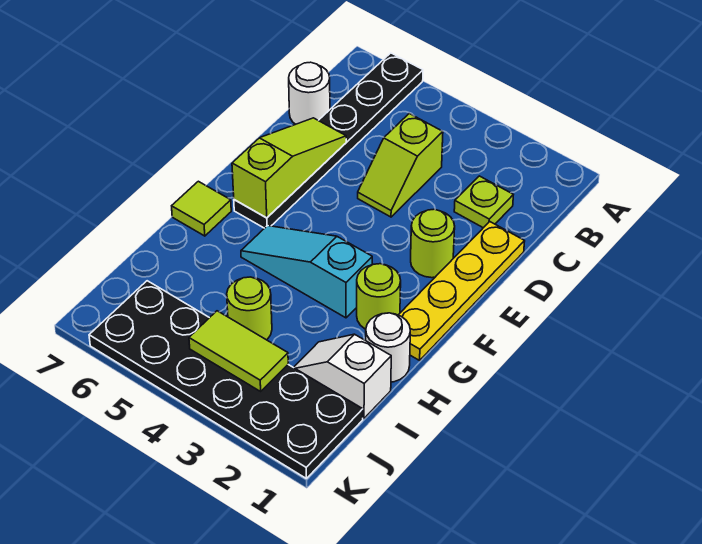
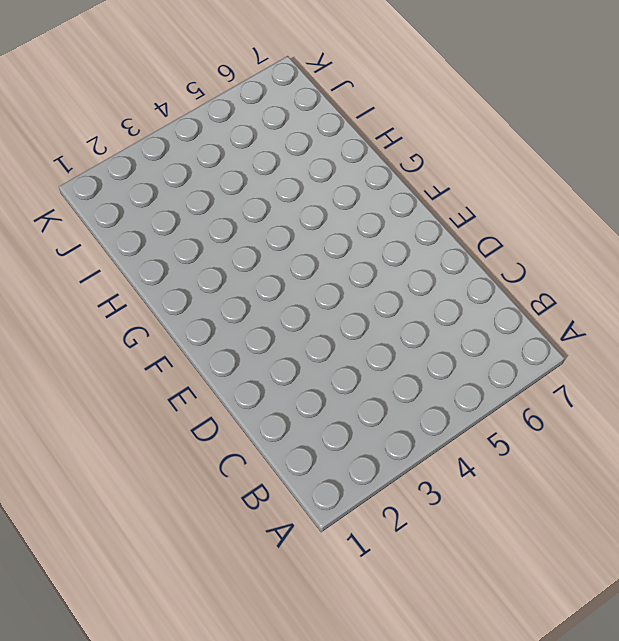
none -> black plate A6:F6 level 1
none -> lime plate C2 level 1
none -> lime slope C4:D4 level 1 top C

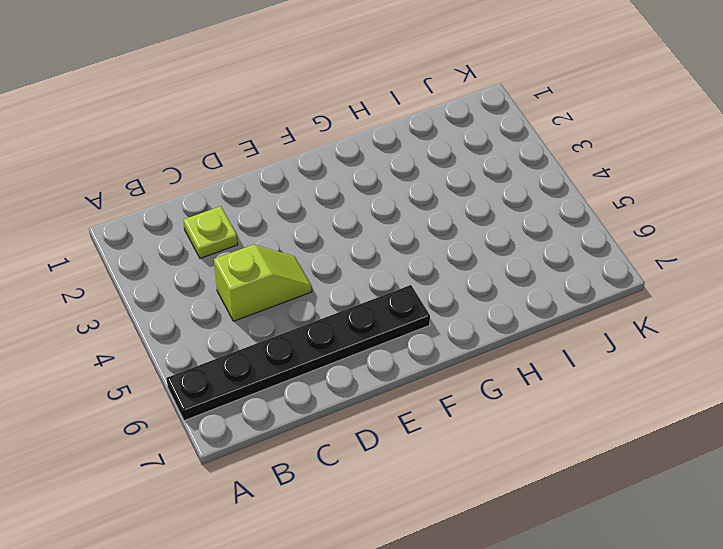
none -> white round brick C7 level 1
none -> yellow plate D1:G1 level 1
none -> lime round brick E2 level 1

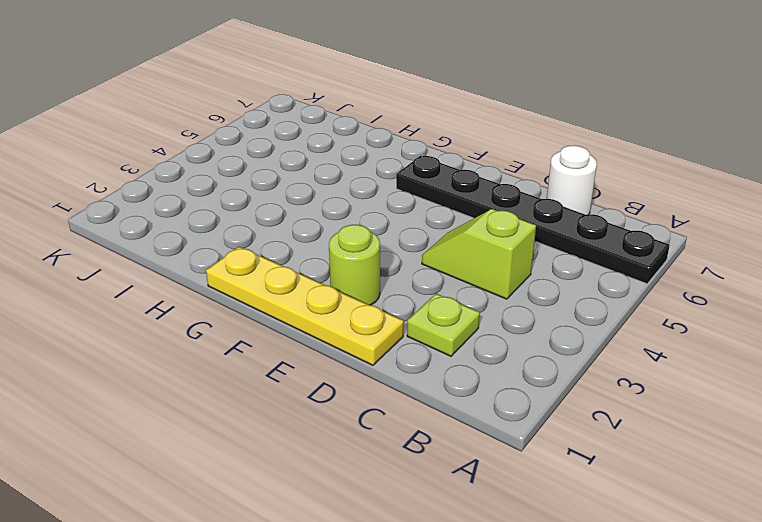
none -> lime round brick G2 level 1
none -> cyan slope G3:G5 level 1 top 3
none -> lime tile G7 level 1

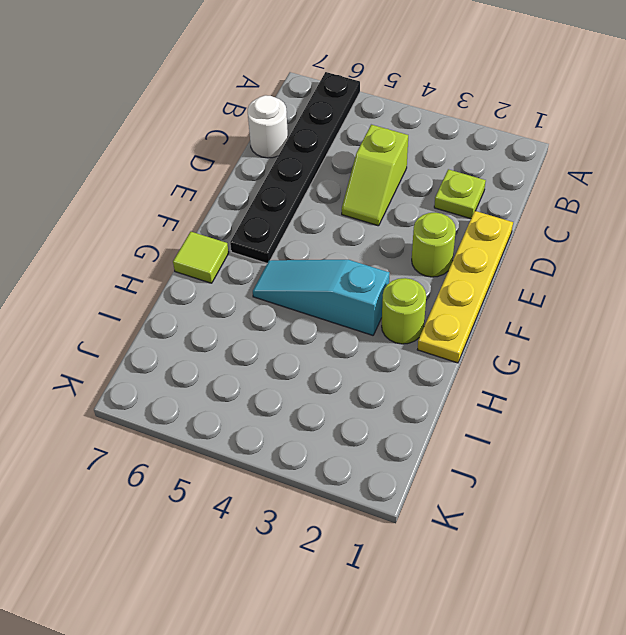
none -> white round brick H1 level 1
none -> white slope I1:I2 level 1 top 1
none -> lime round brick I4 level 1

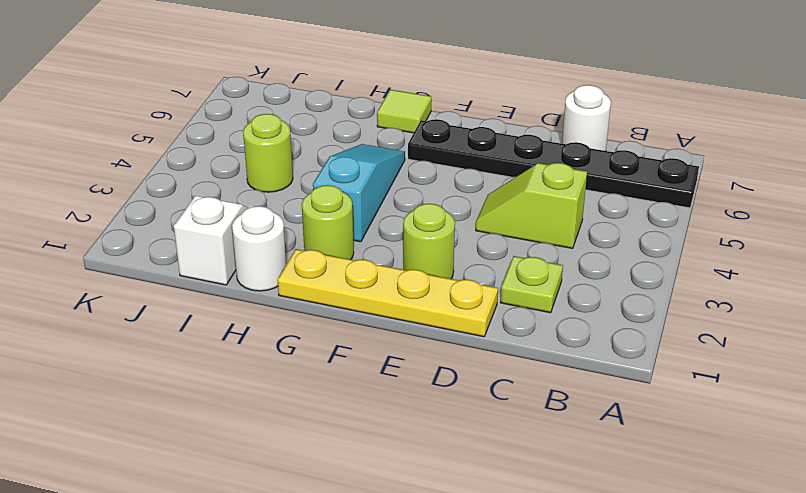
none -> black plate J1:K6 level 1
none -> lime slope D6:F6 level 2 top F
none -> lime tile J3:J4 level 2

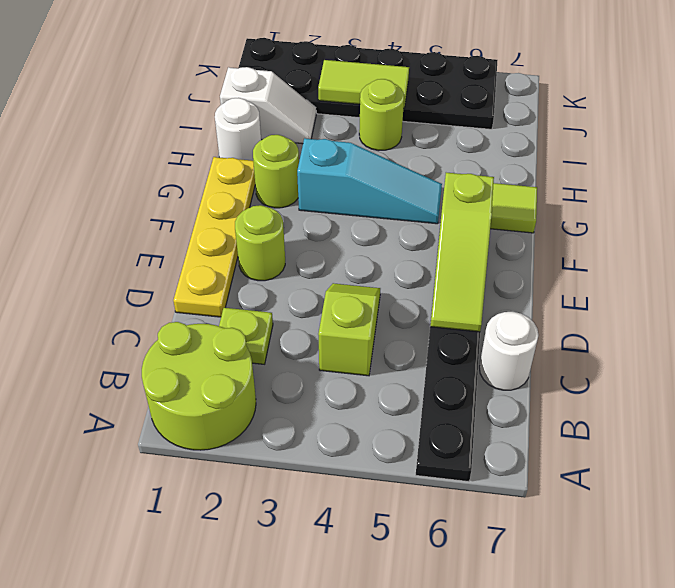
lime round brick A1:B2 level 1 -> none

